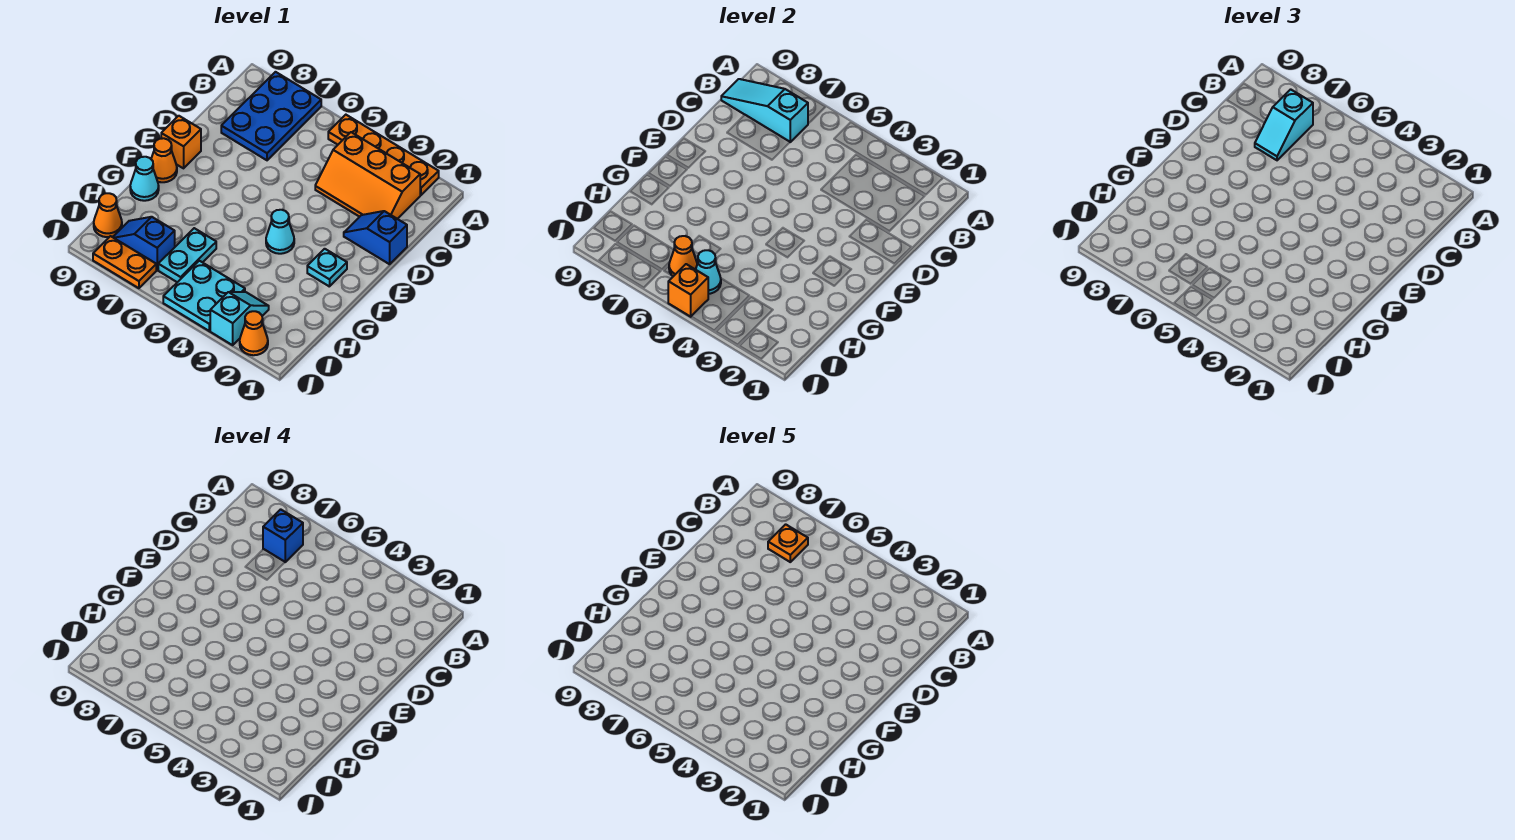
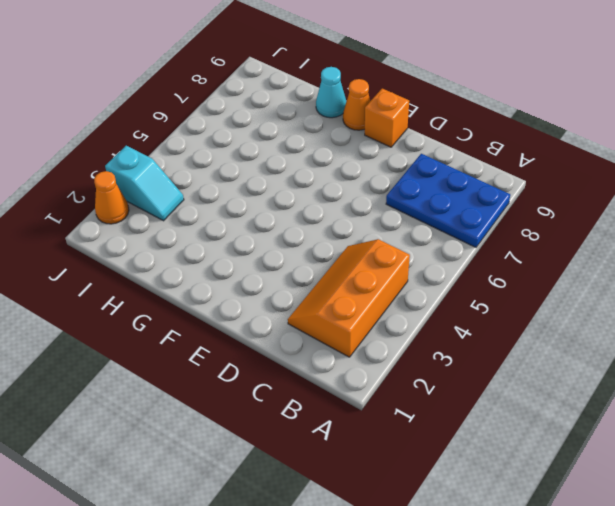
none -> orange plate A2:A5 level 1
none -> blue slope D1:D2 level 1 top 1
none -> cyan plate F2 level 1

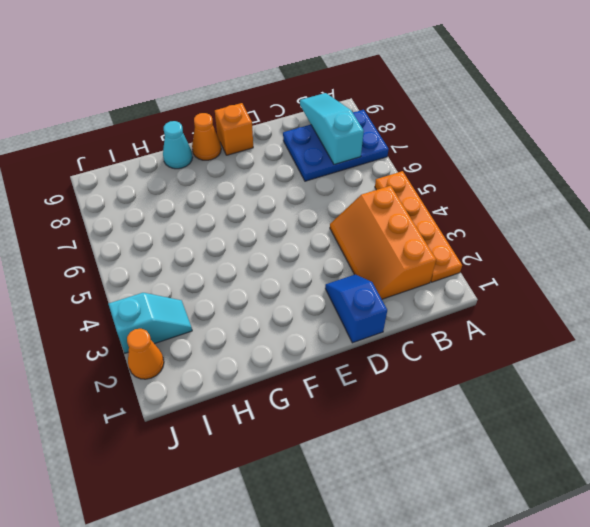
none -> cyan plate F2 level 1
none -> cyan cone F4 level 1
none -> cyan plate H6:I6 level 1

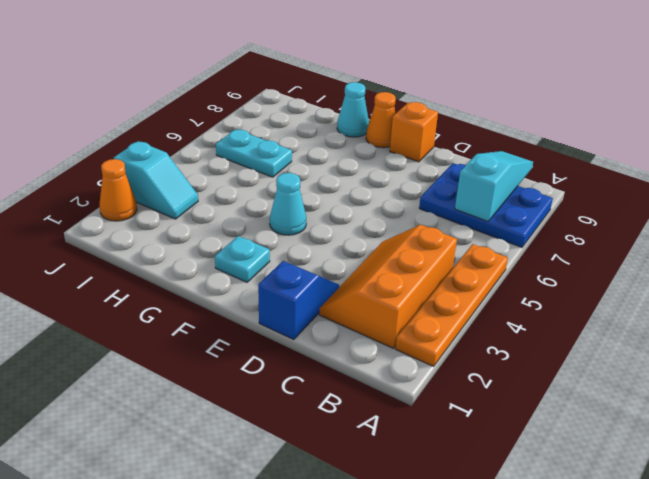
none -> cyan plate I4:J5 level 1
none -> blue slope I7:I8 level 1 top 7
none -> orange cone I9 level 1

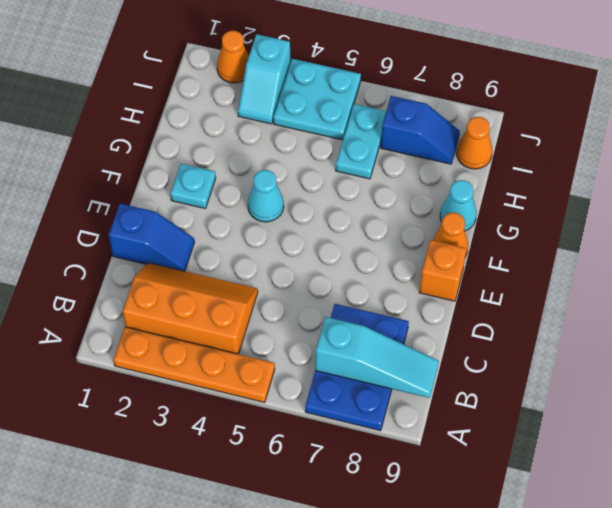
none -> orange plate J7:J8 level 1
none -> cyan cone I5 level 2
none -> orange cone I6 level 2

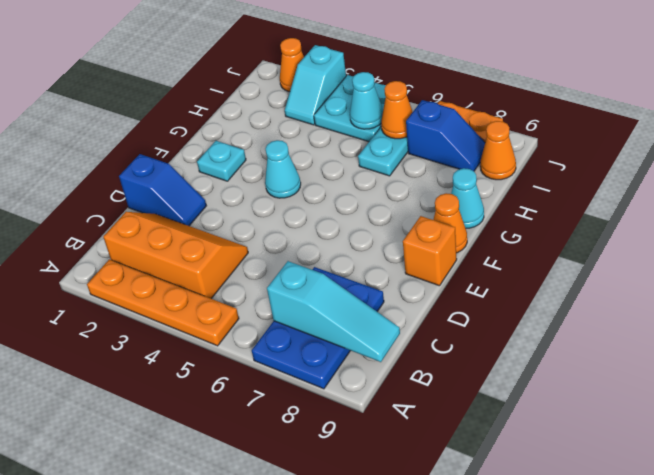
none -> orange brick J5 level 2
none -> cyan slope B7:C7 level 3 top B
none -> blue brick B7 level 4

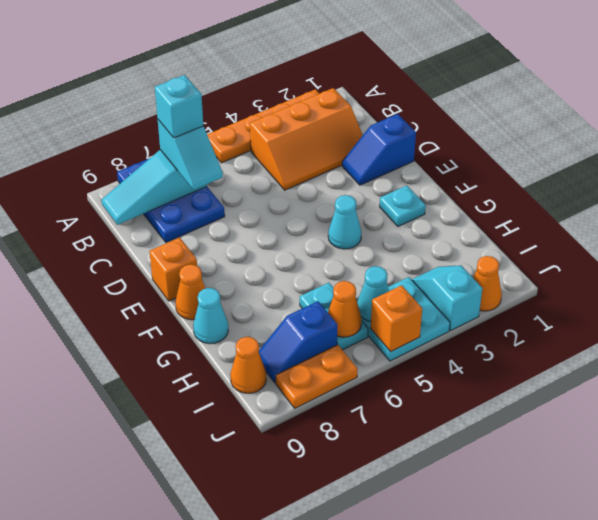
cyan brick B7 level 4 -> blue brick B7 level 4
none -> orange plate B7 level 5

